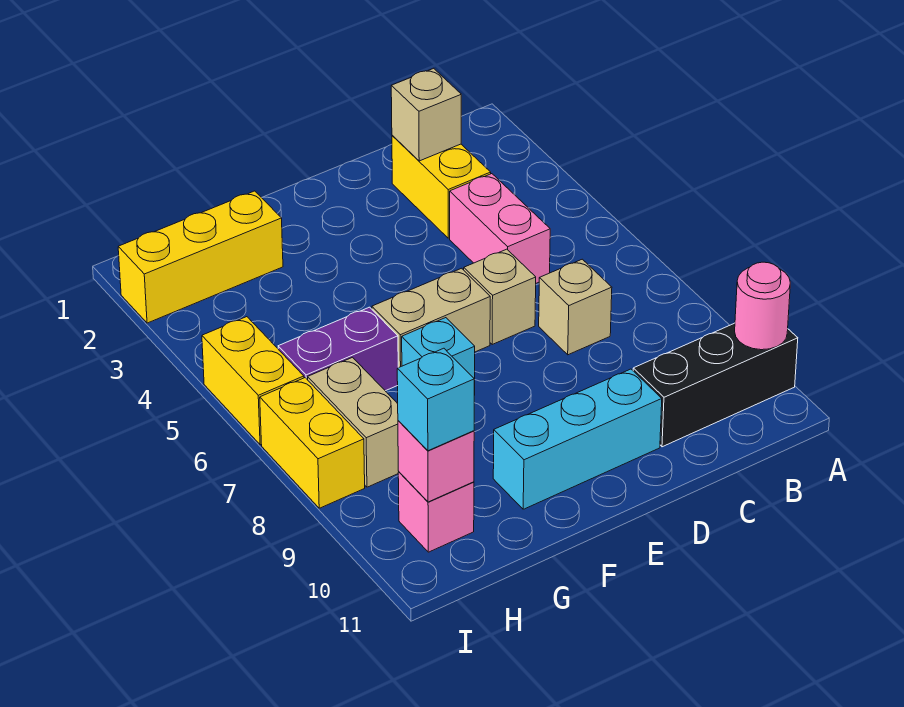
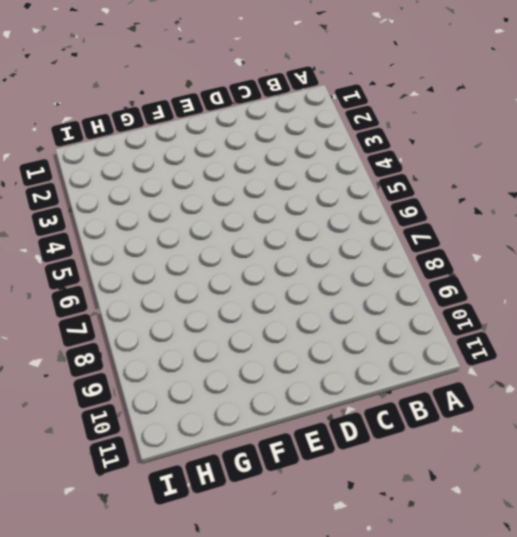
none -> black brick A10:C10 level 1
none -> yellow brick C2:C3 level 1
none -> pink brick C4:C5 level 1

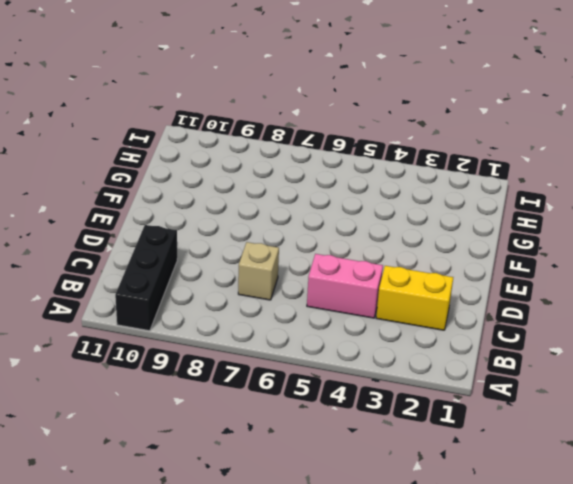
none -> tan brick D6 level 1
none -> cyan brick D10:F10 level 1
none -> tan brick E6:F6 level 1

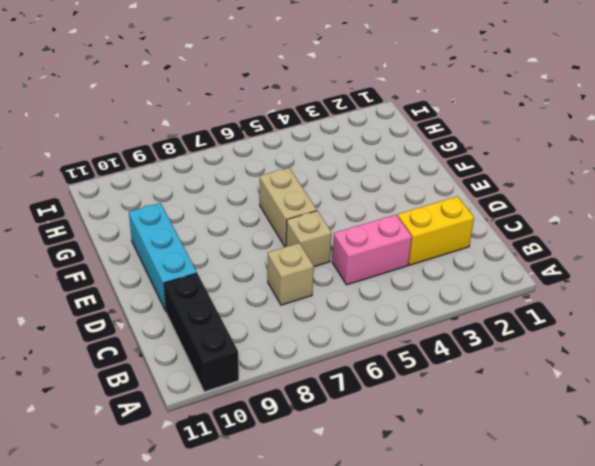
none -> cyan brick F7 level 1
none -> yellow brick G2:I2 level 1
none -> purple brick G6:H6 level 1

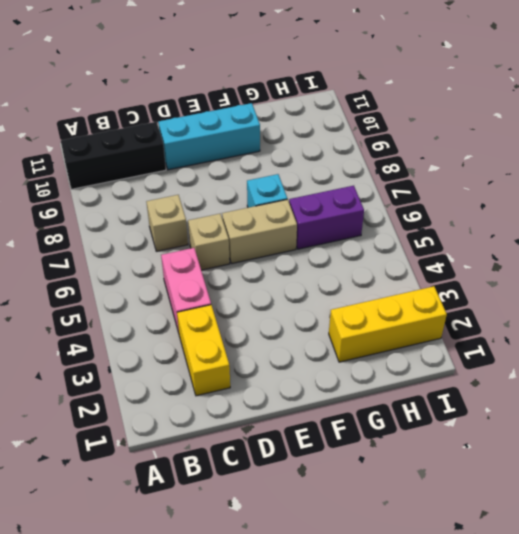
none -> tan brick H7:H8 level 1
none -> pink brick H10 level 1
none -> yellow brick I5:I6 level 1

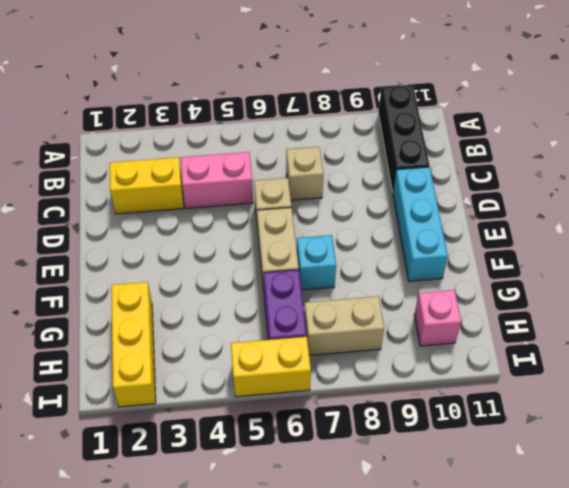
none -> yellow brick I7:I8 level 1
none -> pink round brick A10 level 2
none -> tan brick C2 level 2

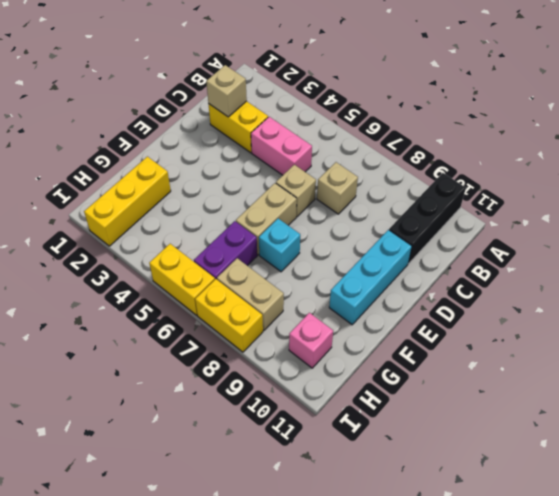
none -> pink round brick A10 level 2
none -> pink brick H10 level 2
none -> cyan brick H10 level 3

